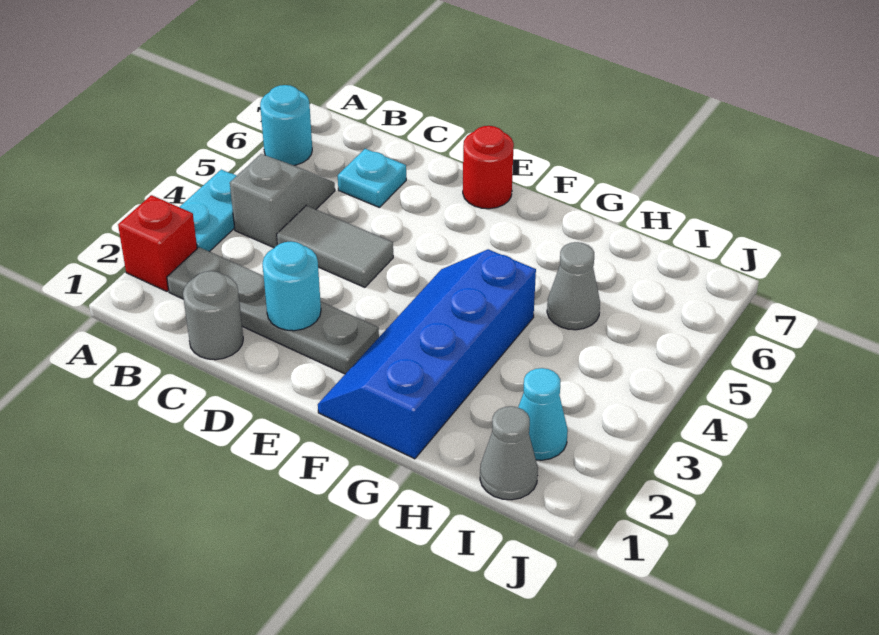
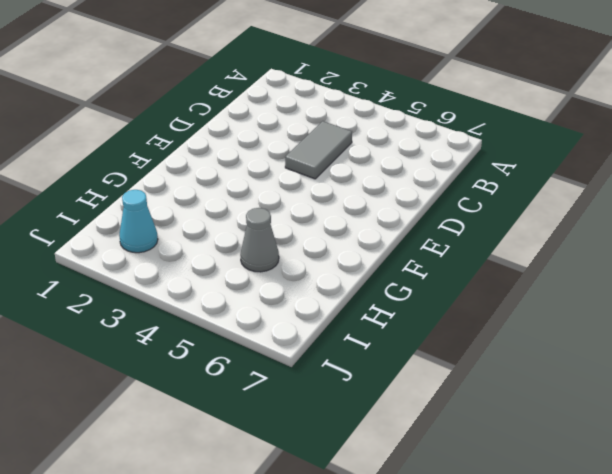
none -> red brick A2 level 1
none -> cyan plate A3:A4 level 1
none -> cyan round brick A6 level 1

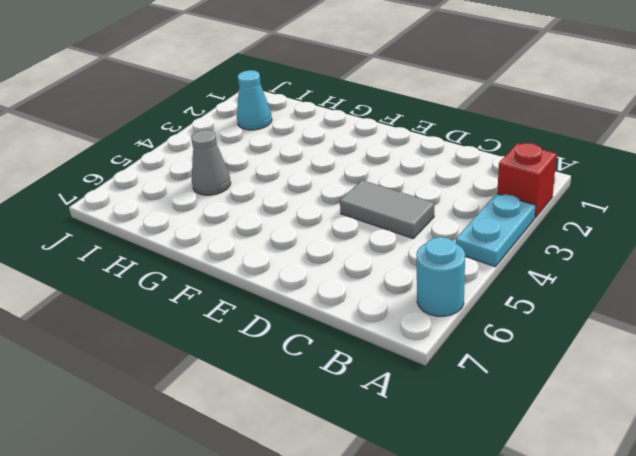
none -> grey plate B2:E2 level 1
none -> grey slope B4:B5 level 1 top 4
none -> grey round brick C1 level 1

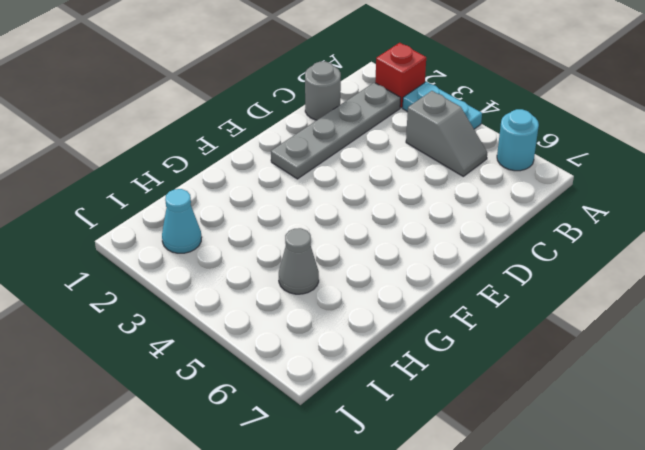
none -> grey tile C4:D4 level 1
none -> cyan plate C6 level 1
none -> red round brick E7 level 1

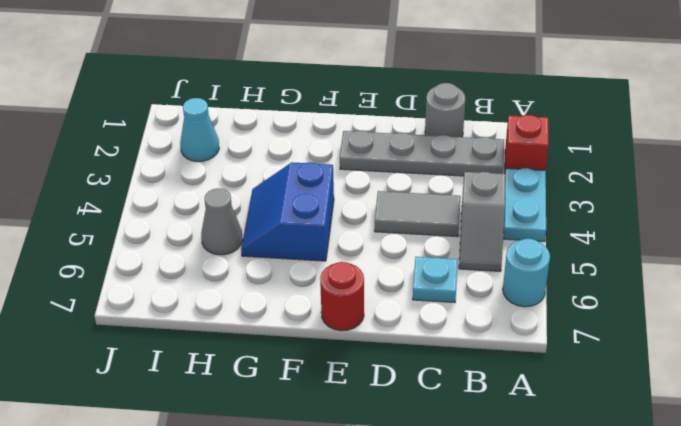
blue slope F4:G5 level 1 top F -> blue slope F1:G4 level 1 top G
none -> grey cone I1 level 1
none -> cyan round brick D2 level 2

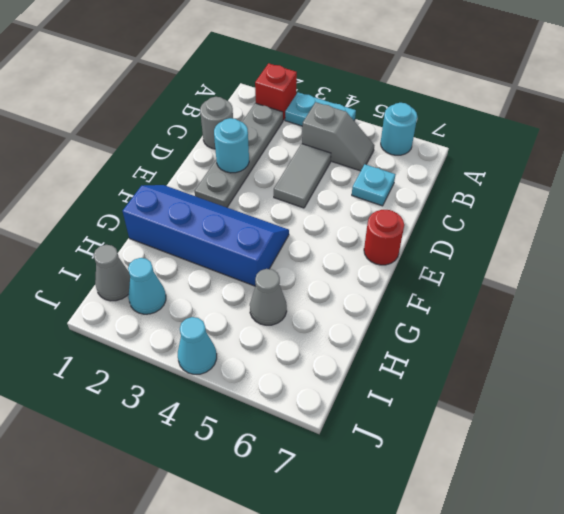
cyan cone J4 level 1 -> none

